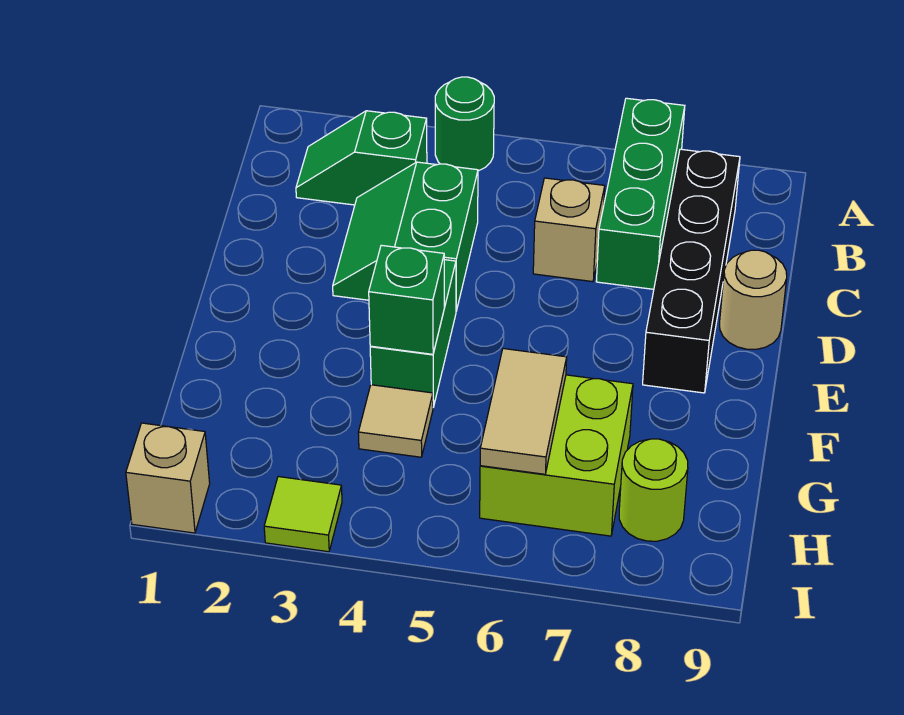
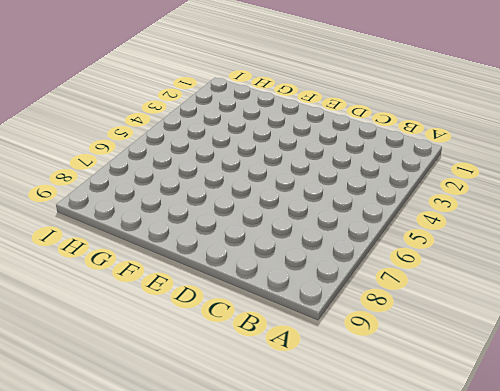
none -> green round brick A4 level 1
none -> green brick A7:C7 level 1
none -> green slope B2:B3 level 1 top 3

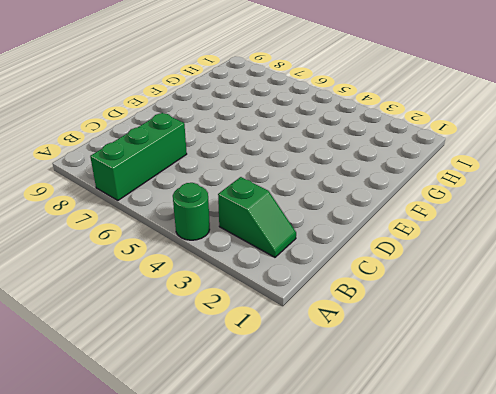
none -> black brick B8:E8 level 1
none -> green slope C3:D4 level 1 top 4
none -> tan brick C6 level 1

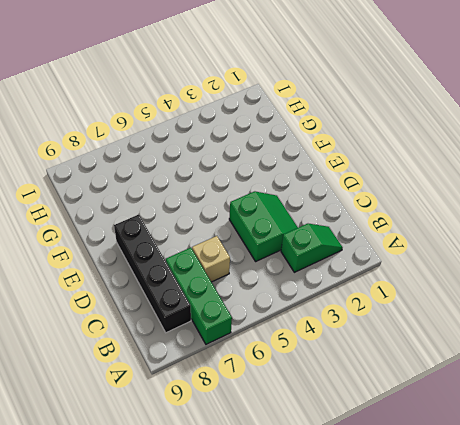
none -> green round brick A4 level 1
none -> tan round brick D9 level 1
none -> green brick E4:F4 level 1

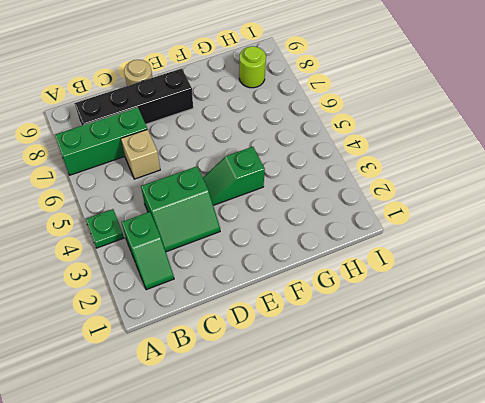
green plate A4 level 1 -> green round brick A4 level 1
green slope E4:F4 level 1 top F -> green brick E4:F4 level 1
none -> tan tile G4 level 1
none -> lime brick G6:H7 level 1
none -> tan brick I1 level 1

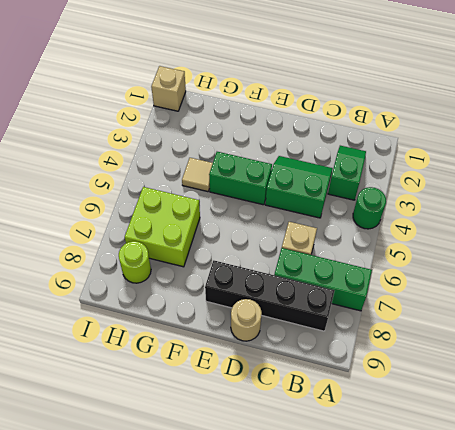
none -> lime tile I3 level 1
none -> green brick F4 level 2
none -> tan tile G6:H6 level 2

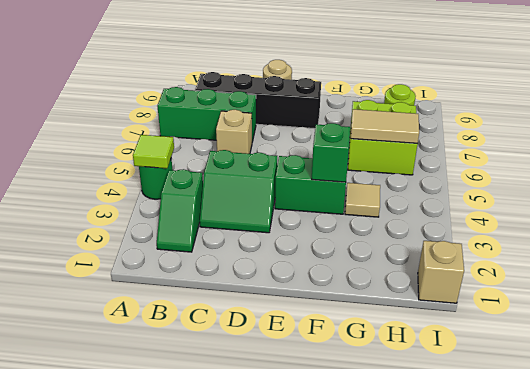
lime tile A4 level 2 -> lime tile I3 level 1

